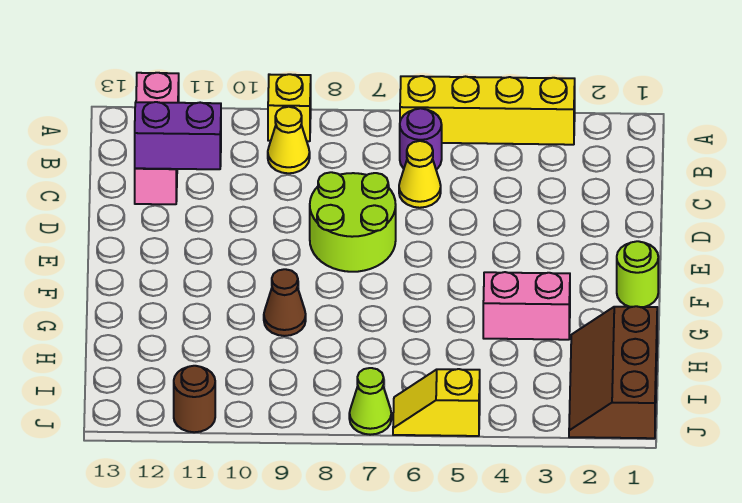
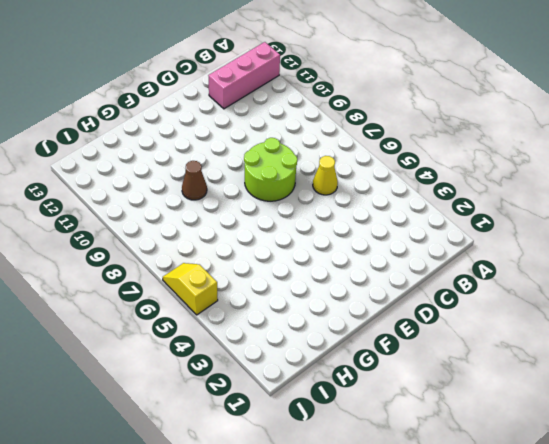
none -> yellow brick A3:A6 level 1
none -> yellow brick A9 level 1
none -> purple round brick B6 level 1

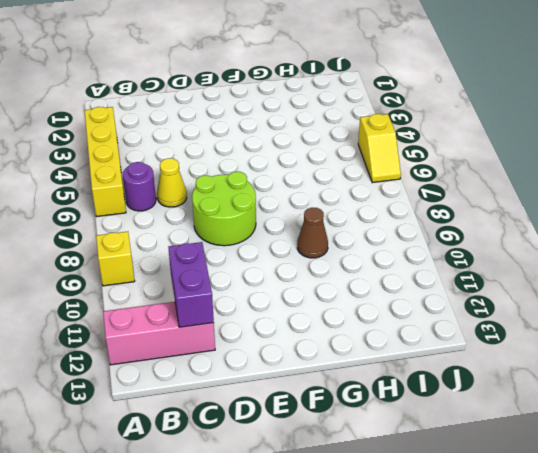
none -> yellow cone B9 level 1
none -> lime round brick F1 level 1
none -> pink brick G3:G4 level 1

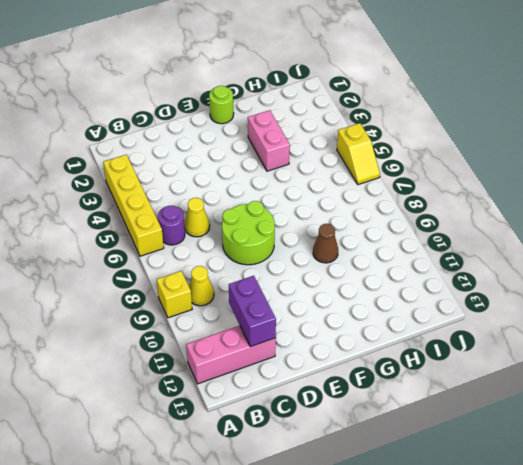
none -> brown slope H1:J2 level 1 top 1
none -> lime cone J7 level 1
none -> brown round brick J11 level 1

